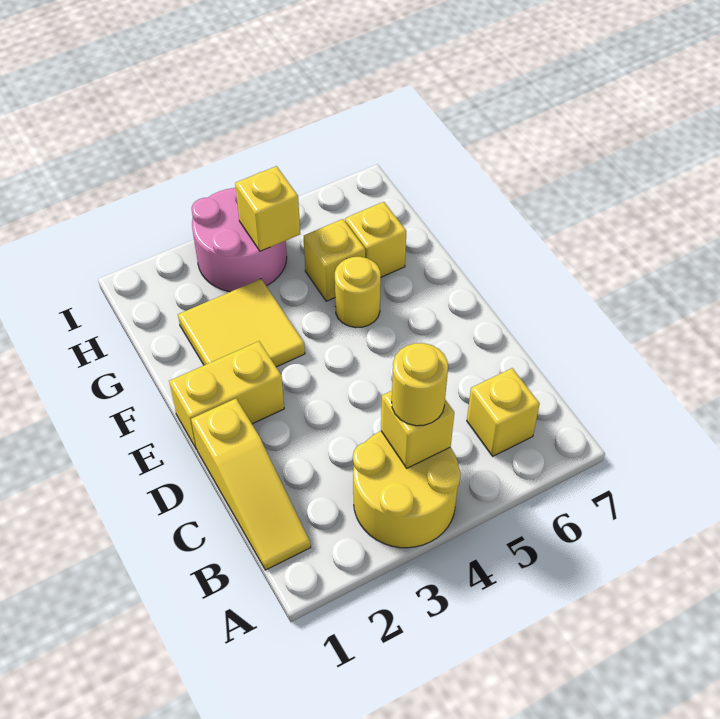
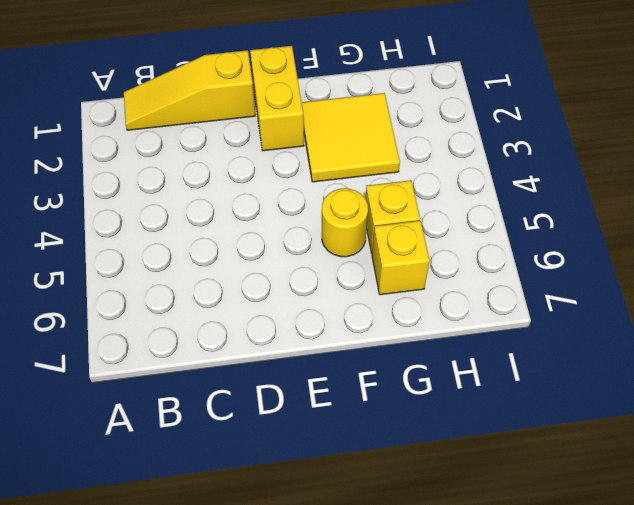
none -> yellow round brick A3:B4 level 1
none -> yellow brick B6 level 1
none -> pink round brick H3:I4 level 1

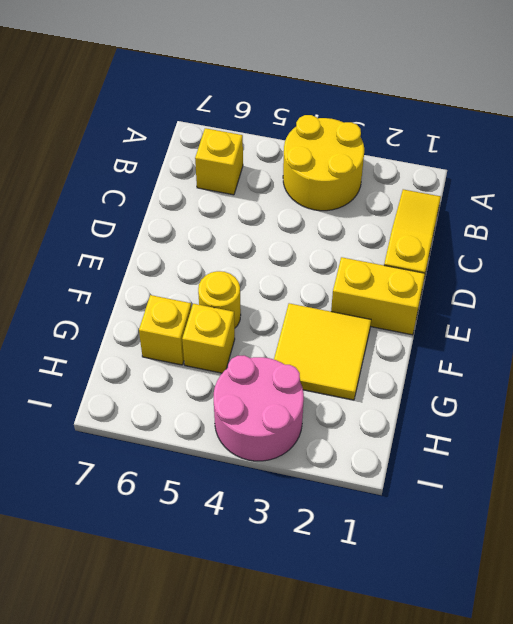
none -> yellow brick B4 level 2
none -> yellow brick H4 level 2
none -> yellow round brick B4 level 3

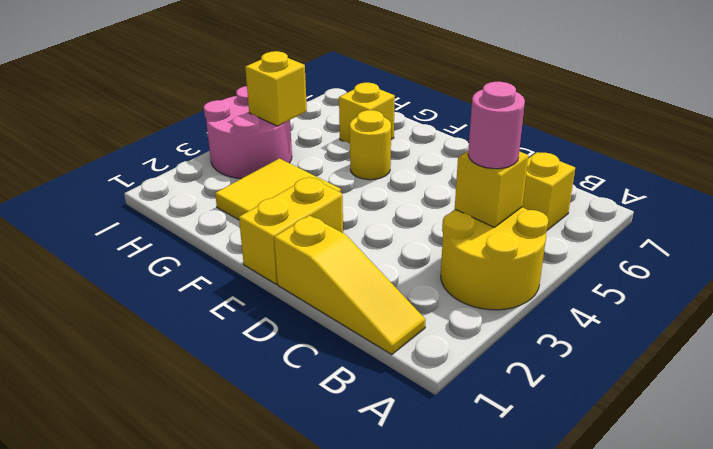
pink round brick B4 level 3 -> yellow round brick B4 level 3
none -> yellow brick G5 level 1

